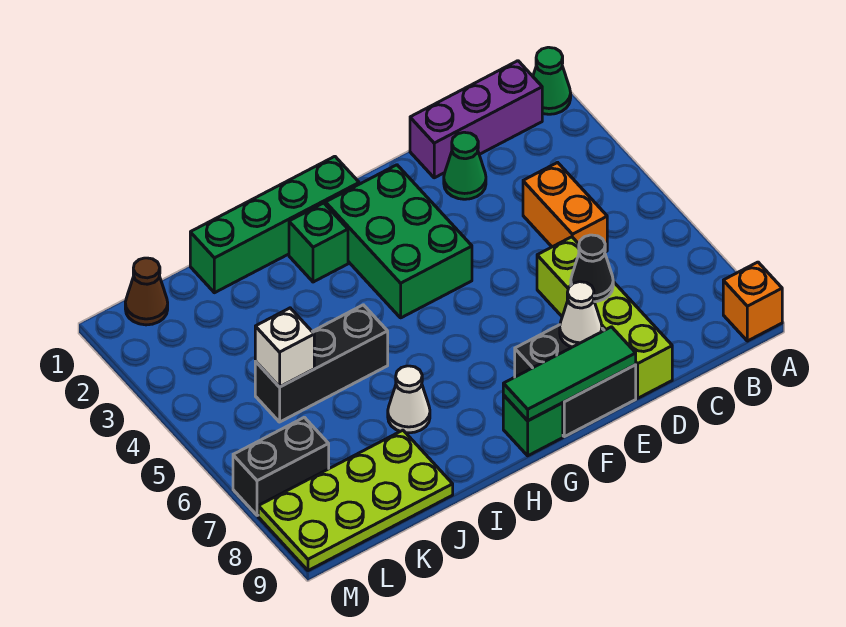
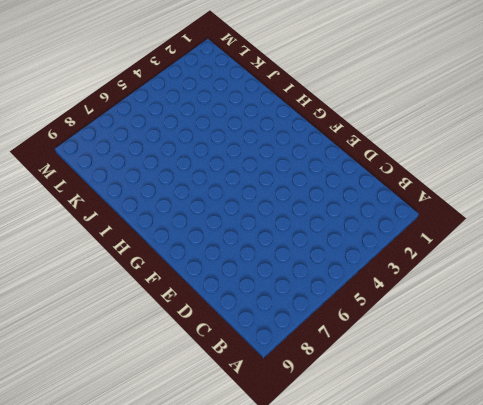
none -> green cone A1 level 1
none -> orange brick A9 level 1
none -> purple brick B1:D1 level 1

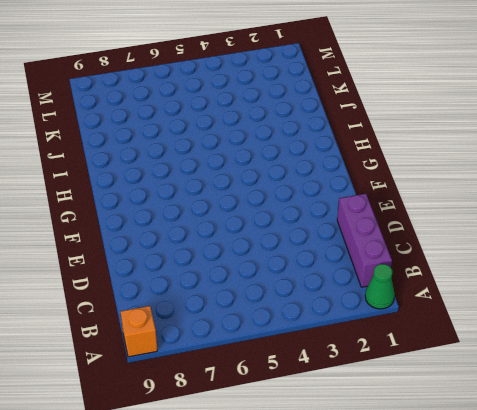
none -> orange brick C4:C5 level 1
none -> green cone D2 level 1
none -> lime brick D6:D9 level 1

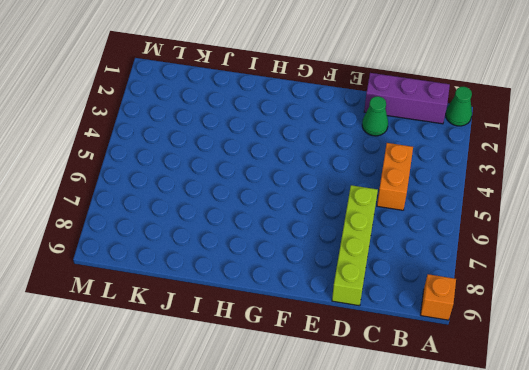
none -> black brick E8:F9 level 1
none -> green brick F2:G4 level 1
none -> green brick G1:J1 level 1

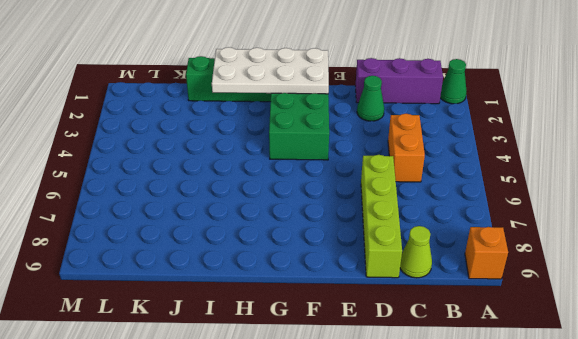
lime cone C9 level 1 -> none
white plate F1:I2 level 2 -> none
none -> black brick E8:F9 level 1
none -> green brick G9 level 1
none -> green brick H2 level 1

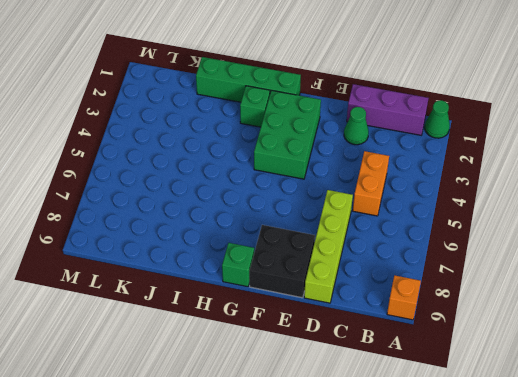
none -> black brick I5:K5 level 1
none -> white cone I7 level 1
none -> lime plate J8:M9 level 1

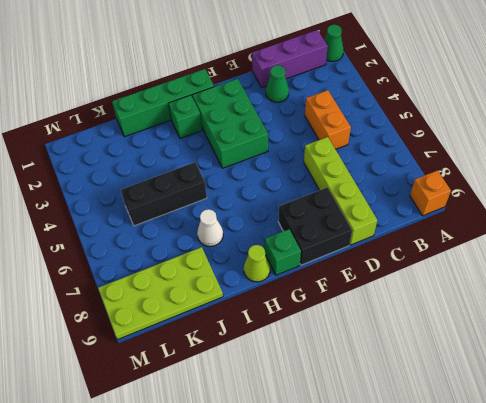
lime cone H9 level 1 -> none
none -> brown cone L1 level 1
none -> black brick L7:M7 level 1
none -> black cone D7 level 2

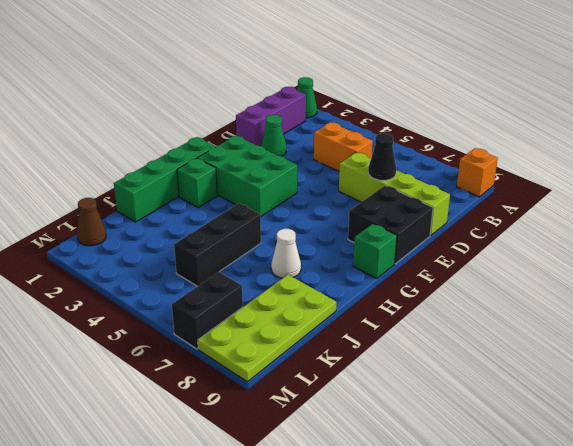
none -> white cone E8 level 2
none -> green tile E9:G9 level 2
none -> white brick K5 level 2

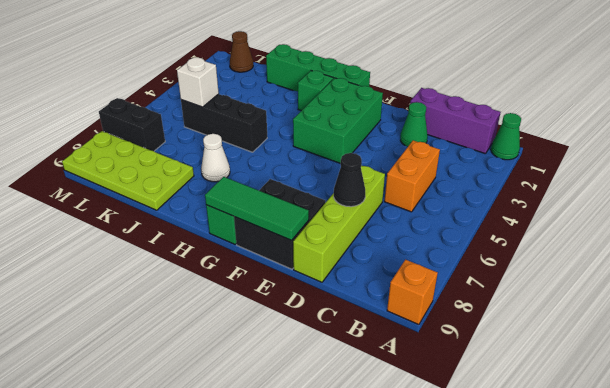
none -> white cone E8 level 2

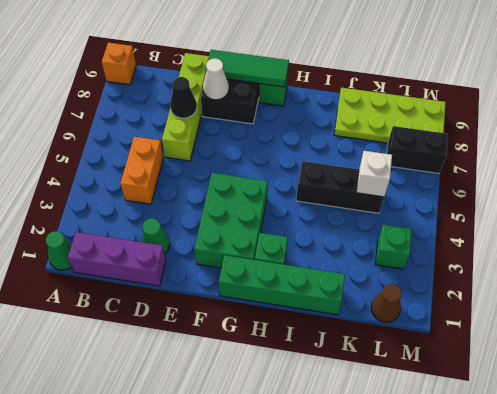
green brick L3 level 1 -> none
none -> white cone I7 level 1

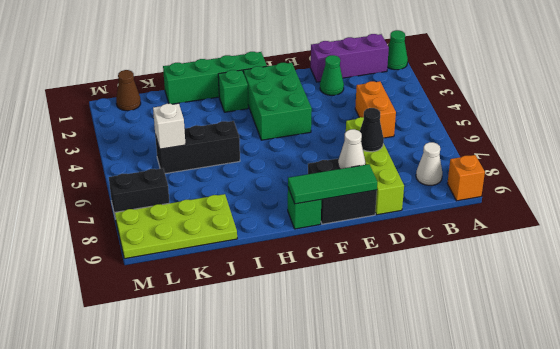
white cone B8 level 1 -> white cone I7 level 1

